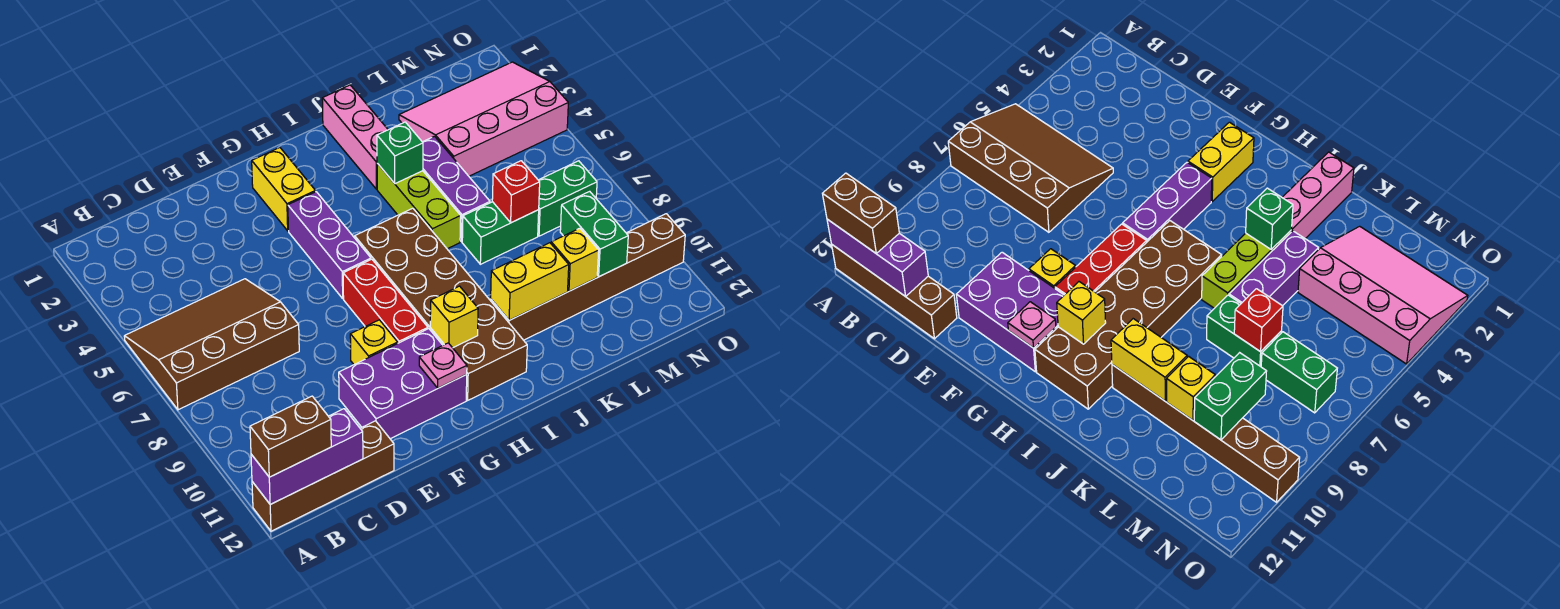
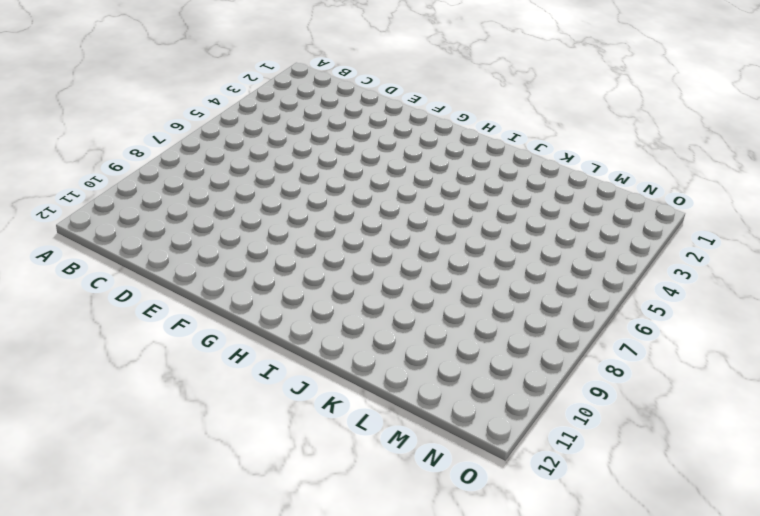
none -> brown slope A5:D7 level 1 top 7
none -> brown brick A12:D12 level 1
none -> purple brick E10:G11 level 1

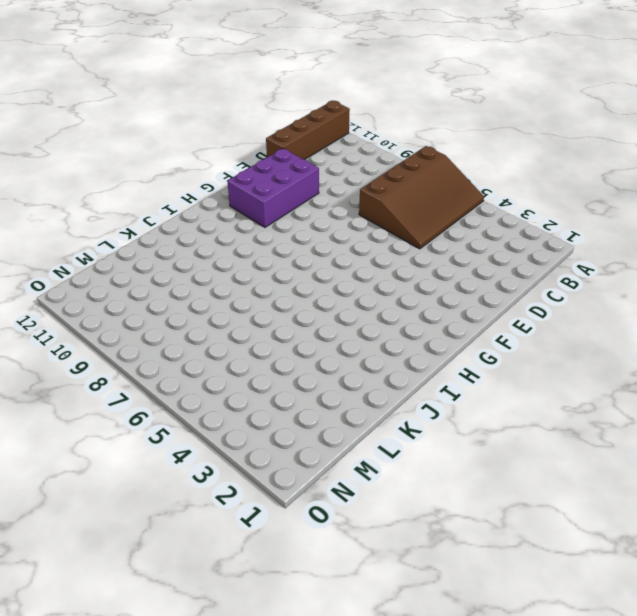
none -> yellow brick F9 level 1
none -> yellow brick G2:G3 level 1
none -> purple brick G4:G6 level 1

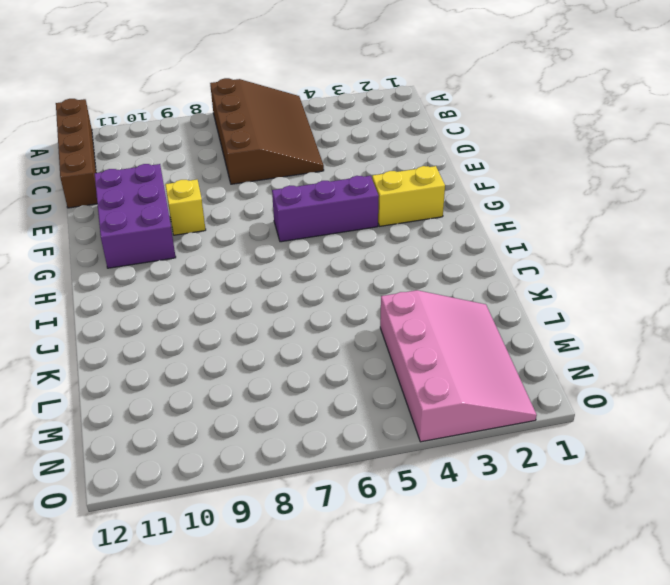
none -> red brick G7:G9 level 1
none -> brown brick H6:I11 level 1
none -> pink brick J1:J3 level 1

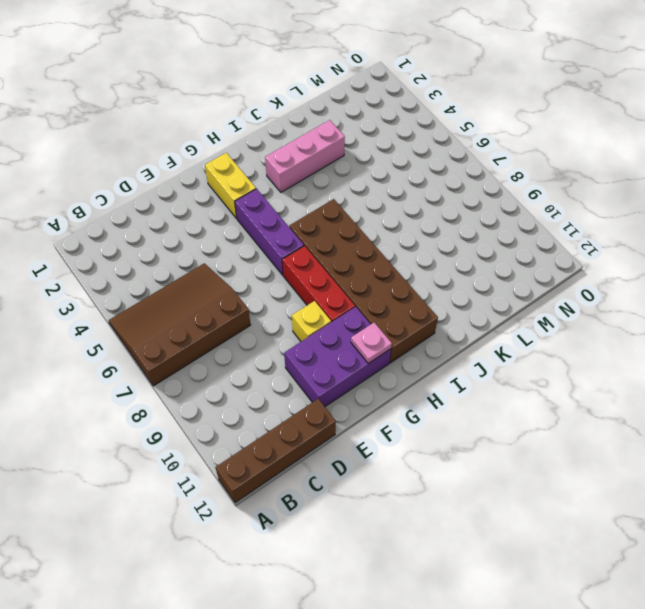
pink brick I3:K3 level 1 -> pink brick J1:J3 level 1
none -> lime brick J4:J6 level 1
none -> brown brick J10:O10 level 1
none -> purple brick K4:K6 level 1

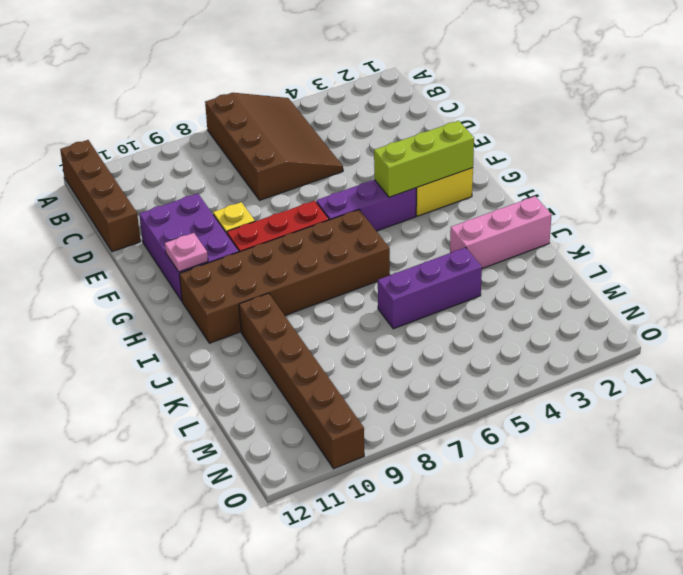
lime brick G2:G4 level 2 -> lime brick J4:J6 level 1
none -> green brick K7:L7 level 1
none -> pink slope L2:O4 level 1 top 4
none -> green brick M7:N7 level 1

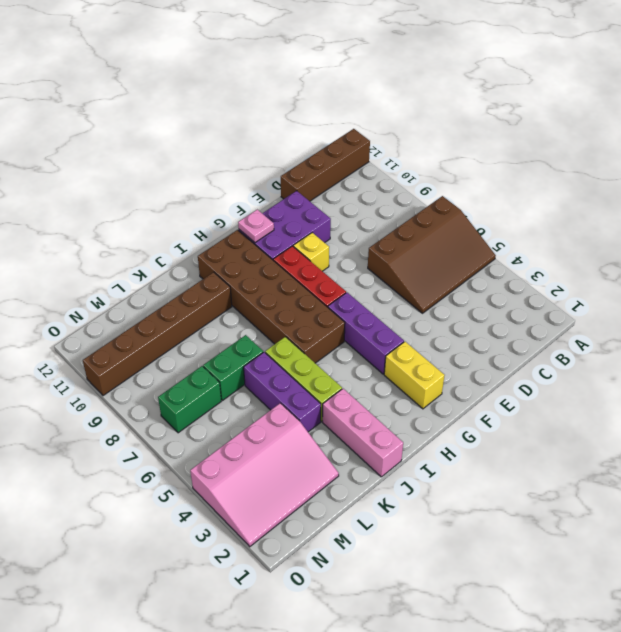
none -> purple brick A12:C12 level 2
none -> yellow brick H10 level 2
none -> green brick J4 level 2

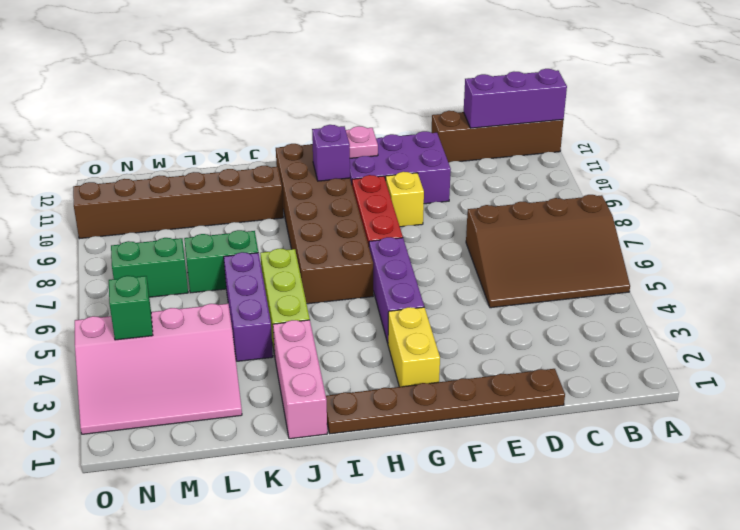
brown plate D1:I1 level 1 -> none
purple brick H10 level 2 -> yellow brick H10 level 2
green brick N4 level 2 -> green brick J4 level 2
none -> yellow brick J10:K10 level 2
none -> red brick L7 level 2
none -> yellow brick L10 level 2

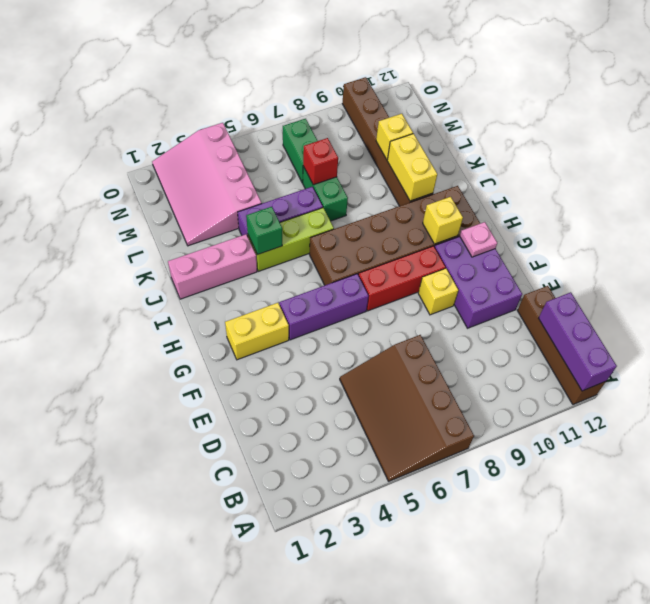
none -> green brick M9:M10 level 2
none -> brown brick A12:B12 level 3

